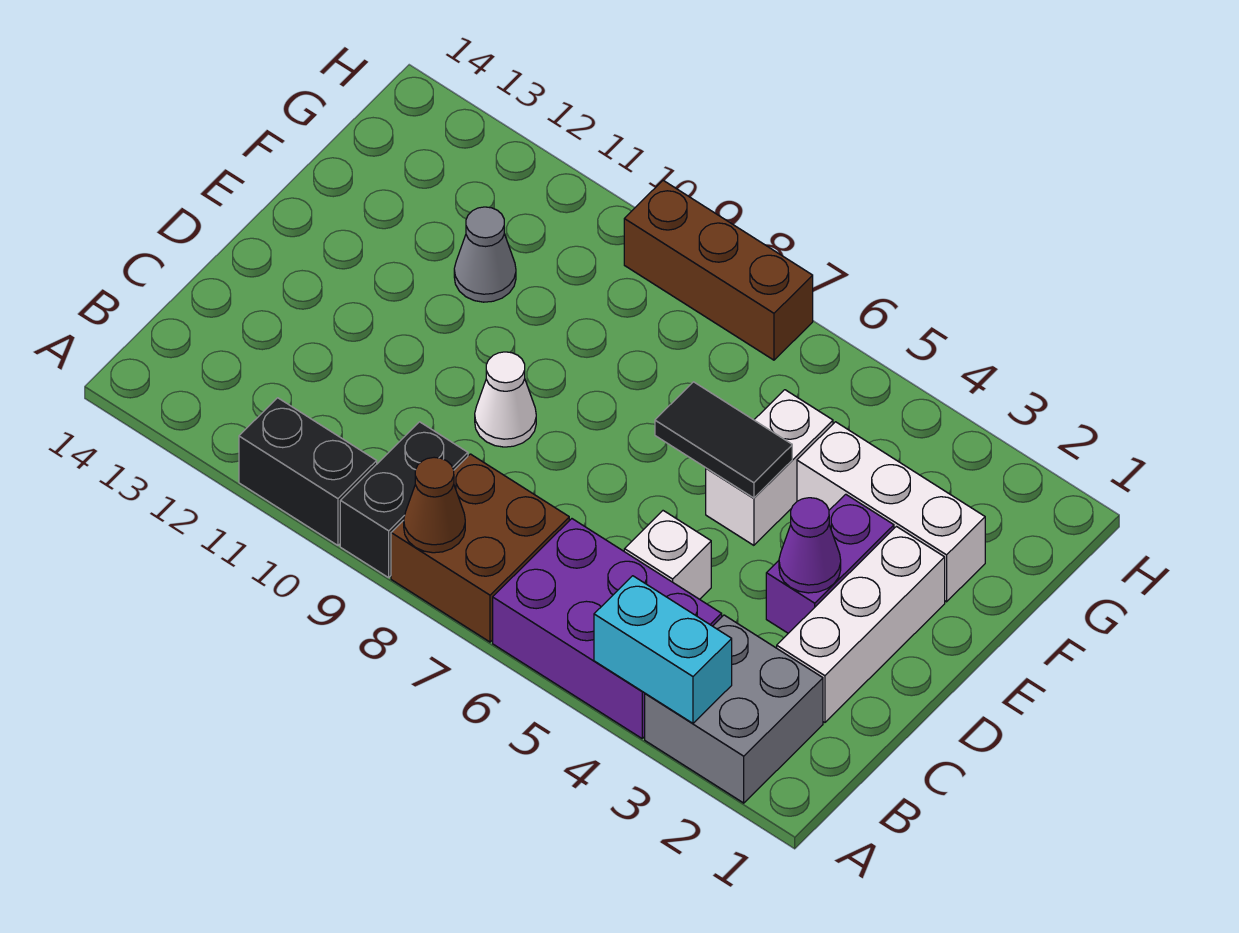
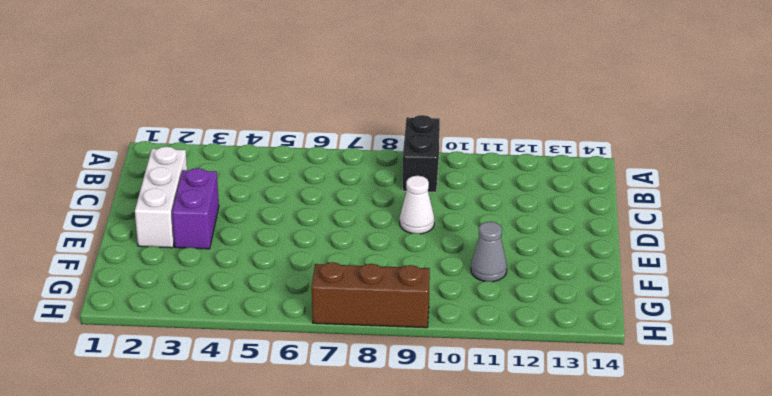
none -> grey brick A2:B3 level 1
none -> purple brick A4:B6 level 1
none -> brown brick A7:B8 level 1

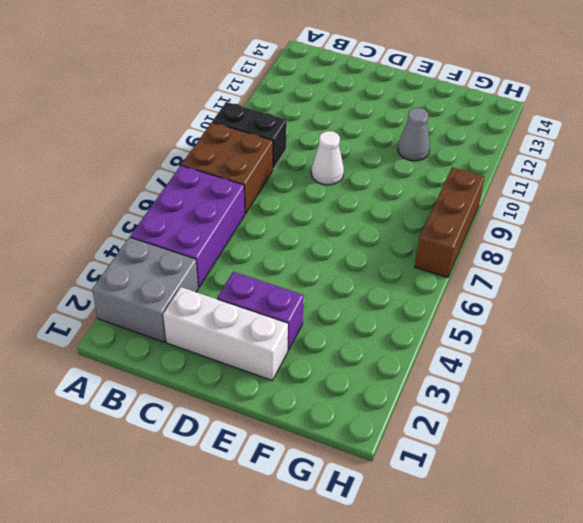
none -> black brick A10:A11 level 1
none -> white brick C5 level 1
none -> white brick E5:F5 level 1

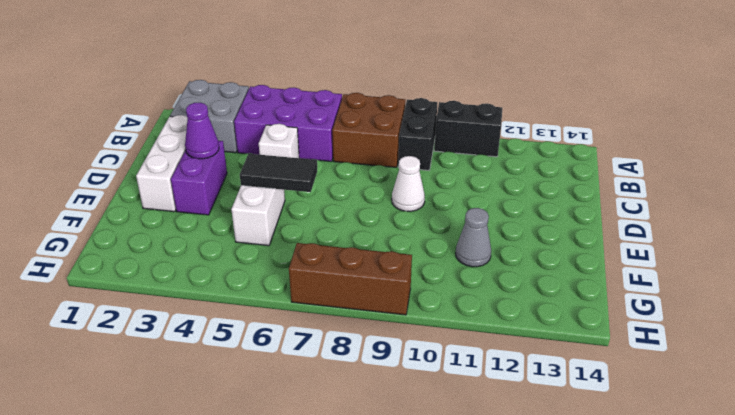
none -> white brick F2:F4 level 1
none -> cyan brick A3:A4 level 2
none -> brown cone A8 level 2

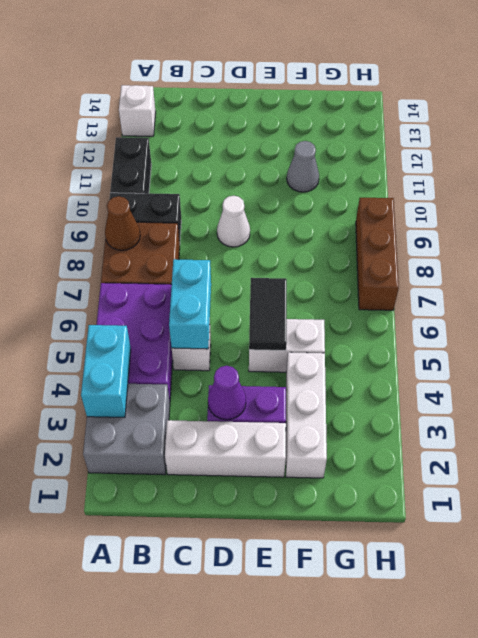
white brick A13 level 1 -> none
cyan brick C5:C6 level 2 -> none

